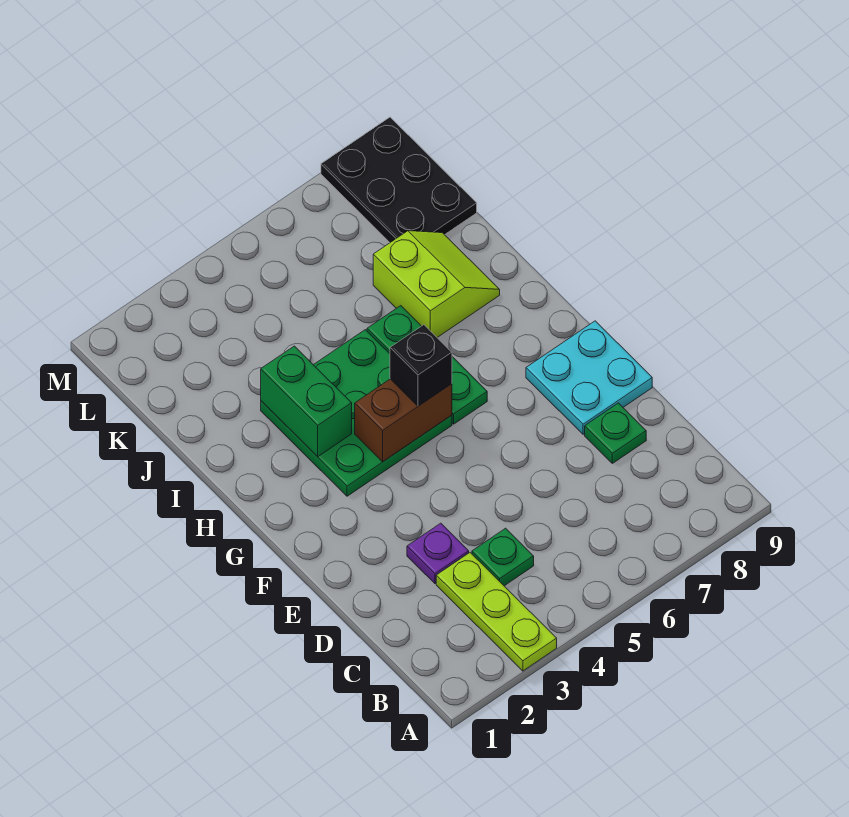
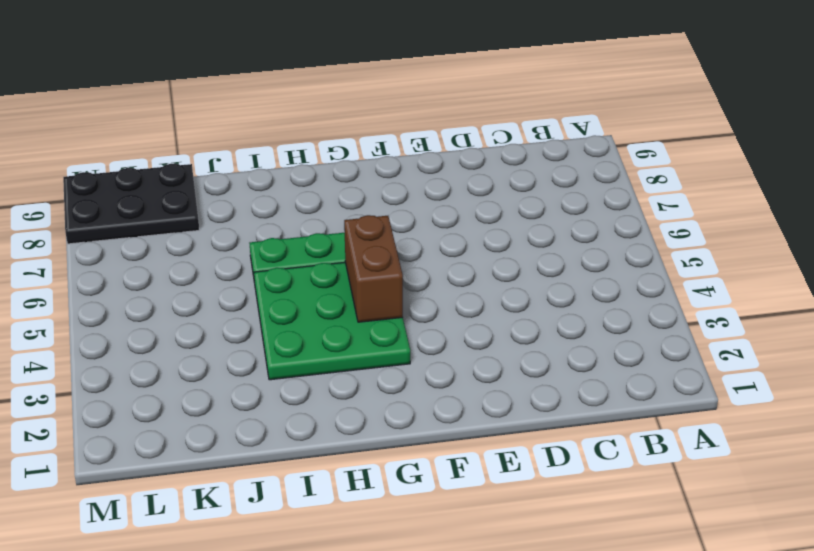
none -> lime plate A3:C3 level 1
none -> green plate C4 level 1
none -> purple plate D3 level 1

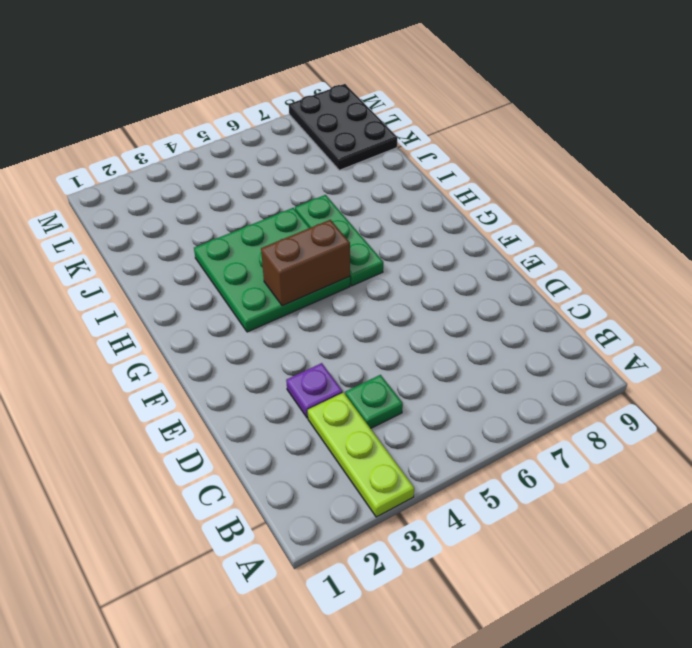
none -> green plate D8 level 1
none -> cyan plate E8:F9 level 1
none -> lime slope I7:J8 level 1 top 7

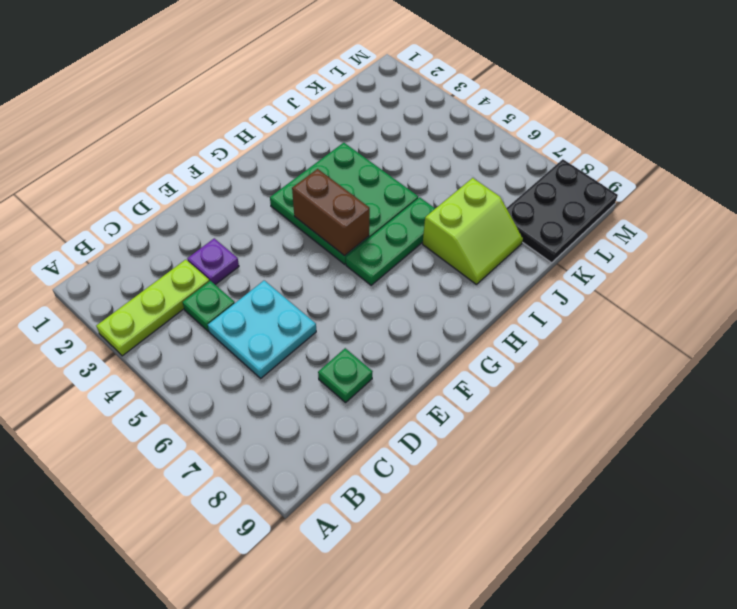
cyan plate C5:D6 level 1 -> cyan plate E8:F9 level 1
none -> green brick H3:I3 level 2
none -> black brick G5 level 3

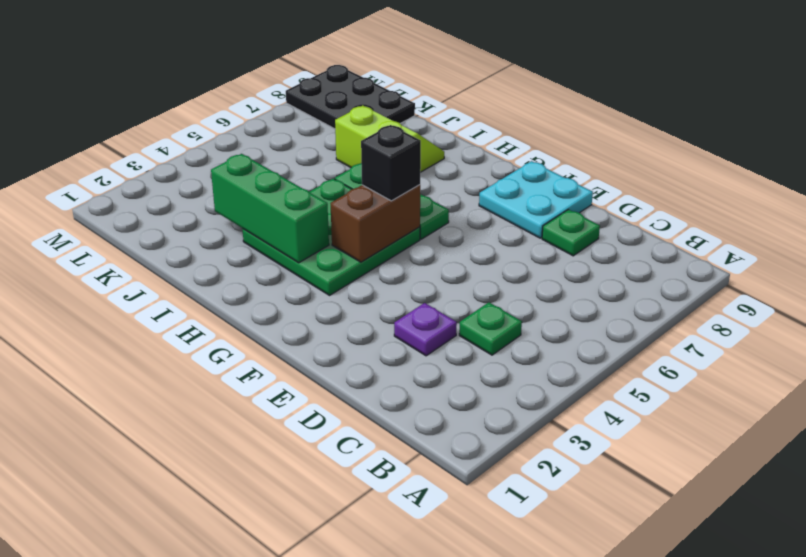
green brick H3:J3 level 2 -> green brick H3:I3 level 2
none -> lime plate A3:C3 level 1

